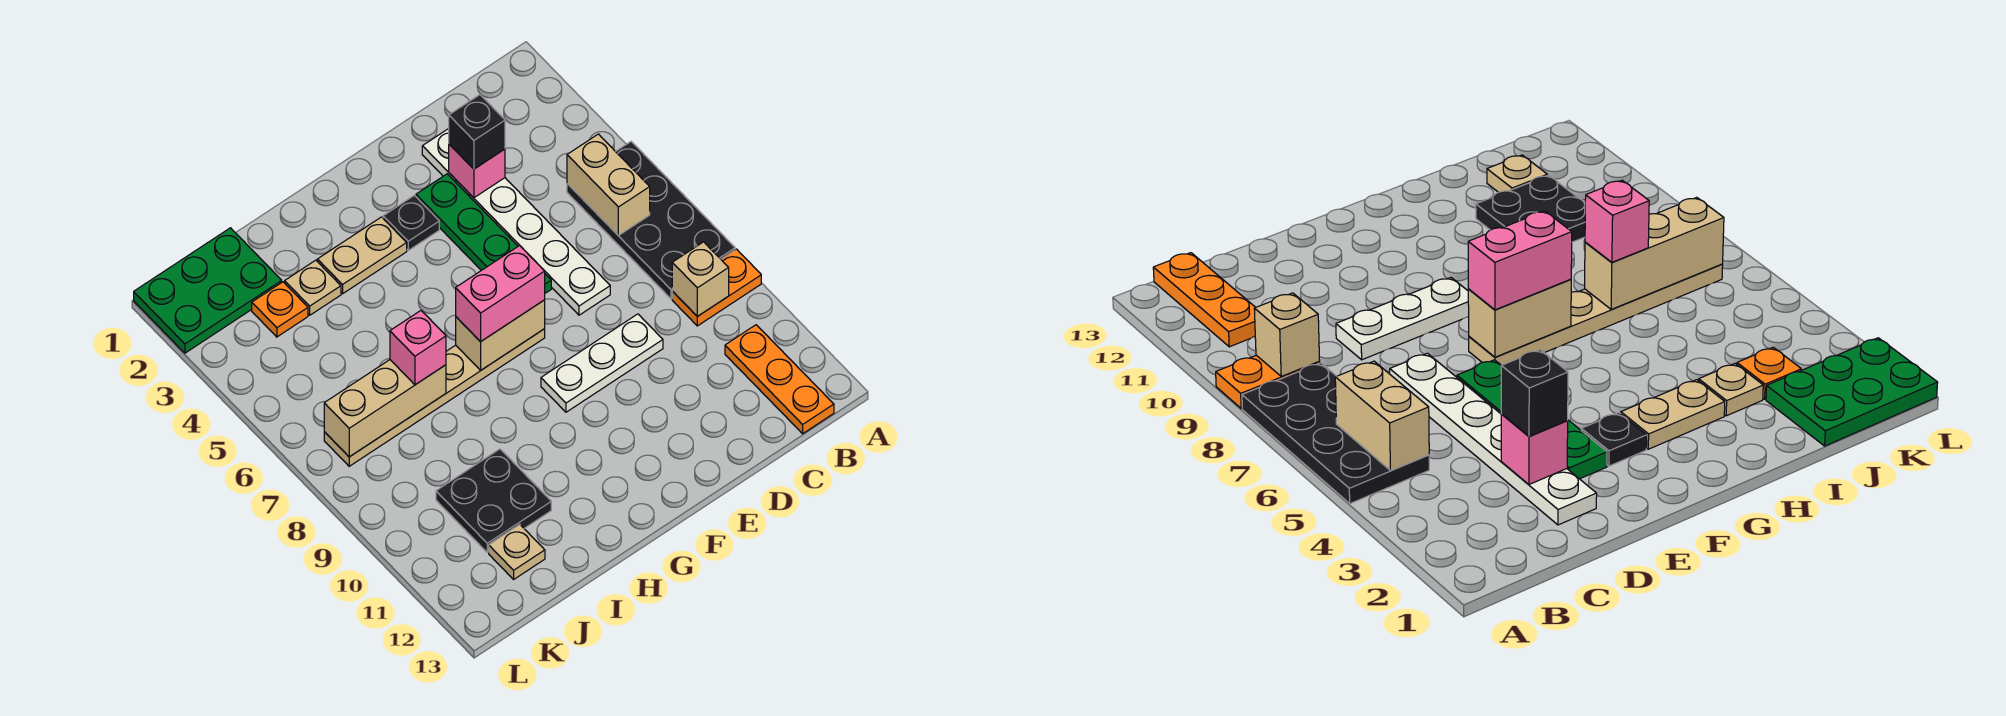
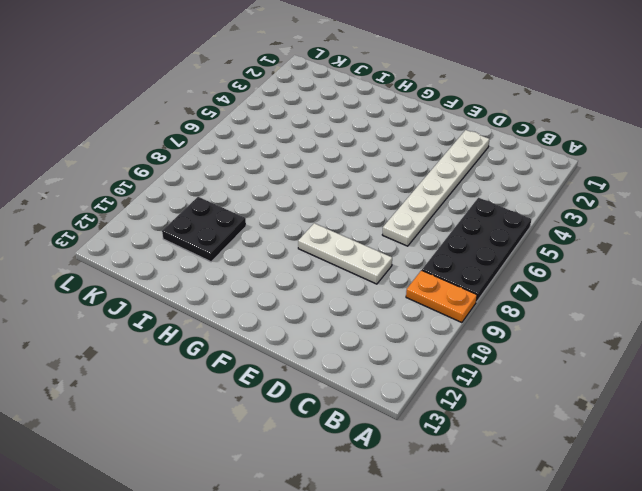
none -> orange plate B11:B13 level 1
none -> green plate E3:E6 level 1
none -> black plate F3 level 1

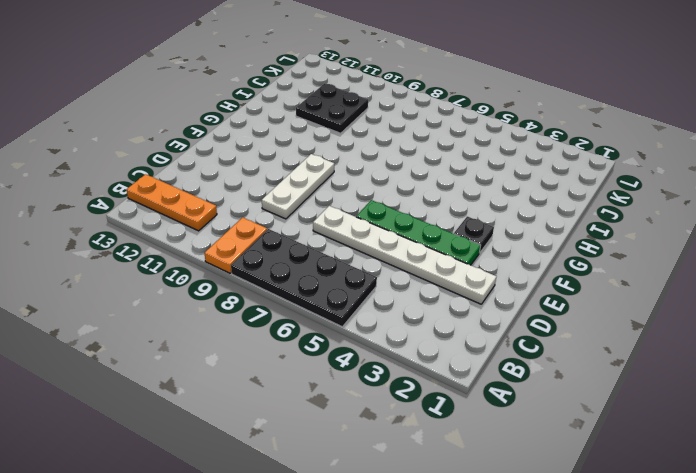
none -> tan plate F7:K7 level 1
none -> tan plate G3:H3 level 1
none -> tan plate I3 level 1

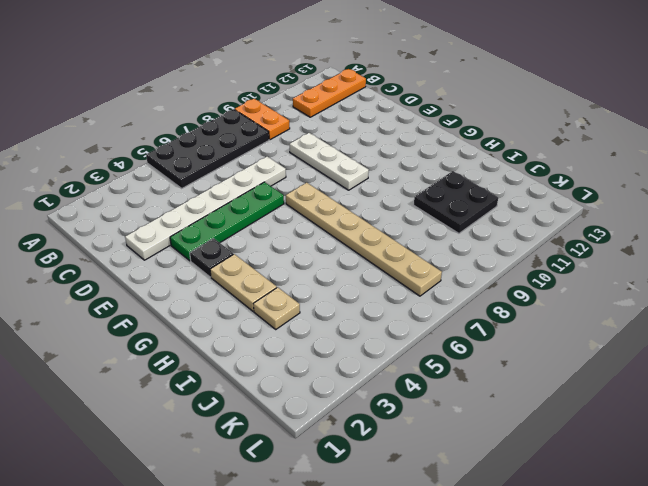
none -> green plate J1:L2 level 1
none -> orange plate J3 level 1
none -> tan plate J12 level 1

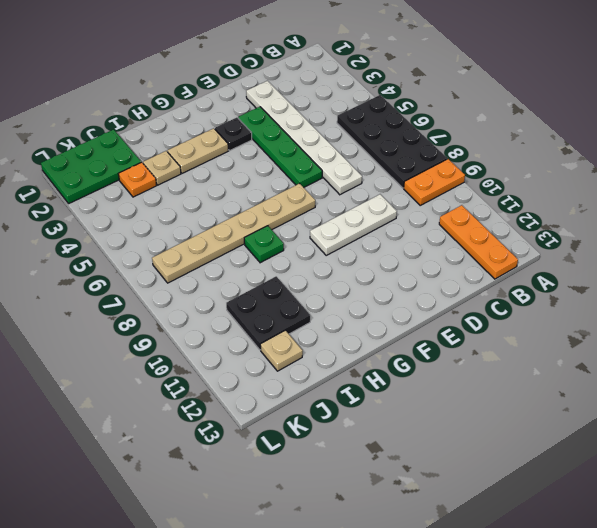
green plate H8 level 1 -> none
none -> tan brick B5:B6 level 2
none -> tan brick B9 level 2
none -> pink brick D3 level 2

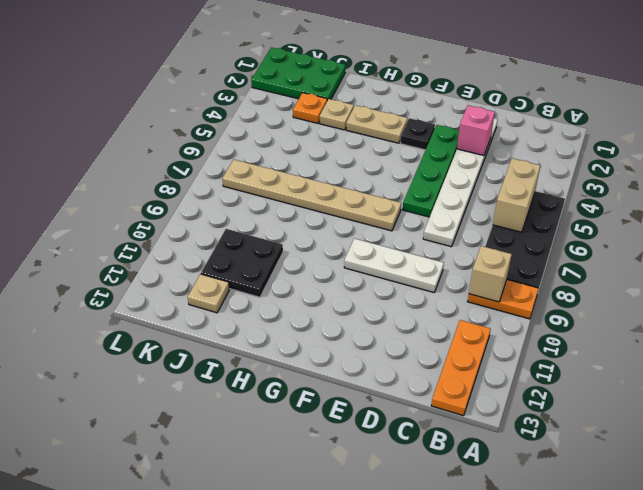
none -> tan brick F7:G7 level 2
none -> tan brick I7:K7 level 2
none -> black brick D3 level 3

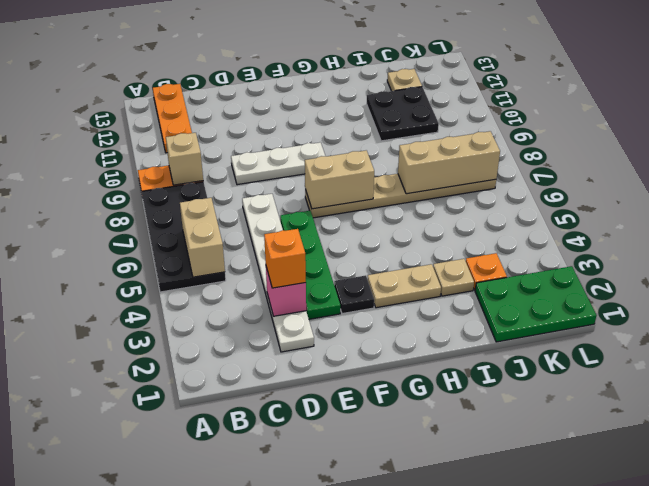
orange brick D3 level 3 -> black brick D3 level 3
none -> pink brick F7:G7 level 3
none -> pink brick I7 level 3

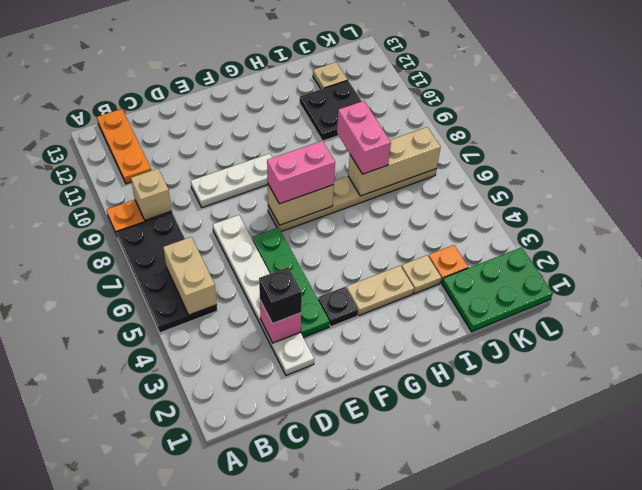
pink brick I7:I8 level 3 -> pink brick I7 level 3

